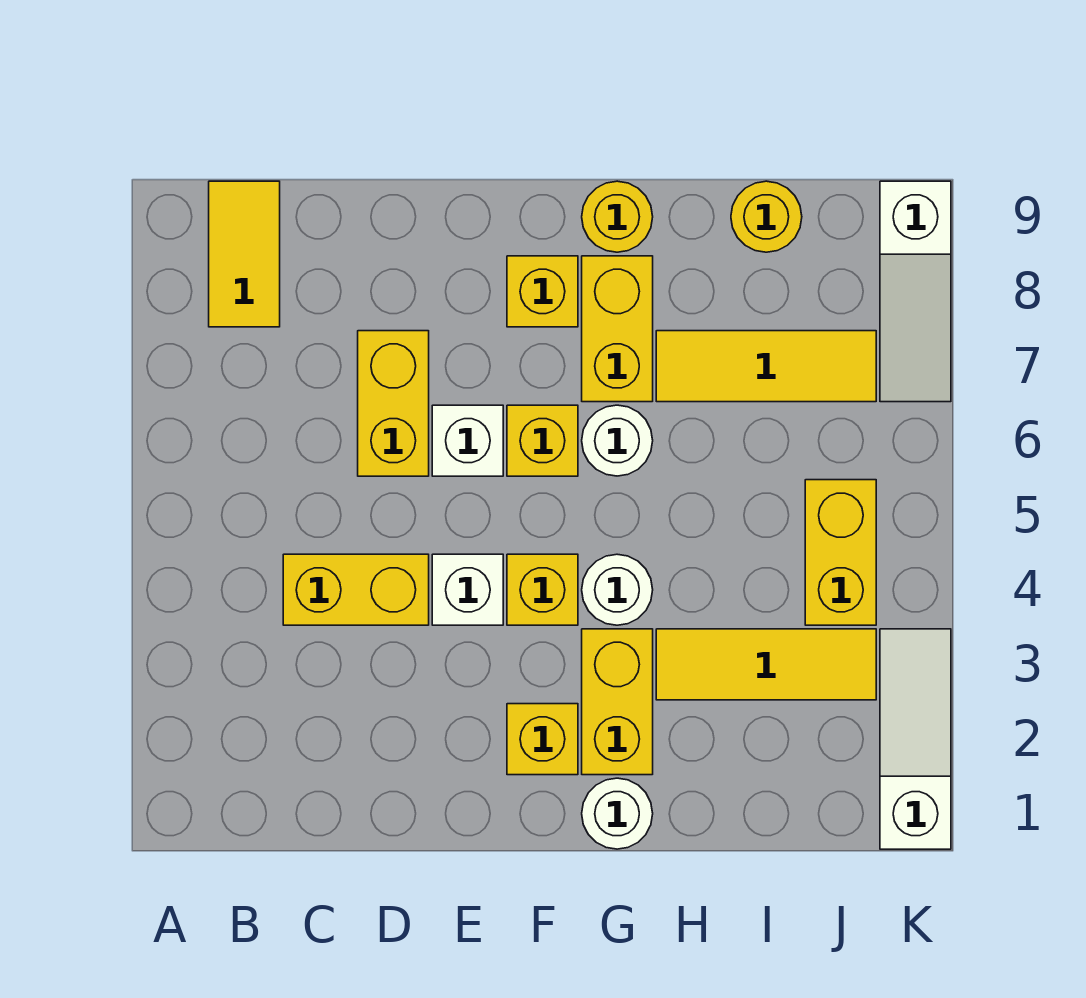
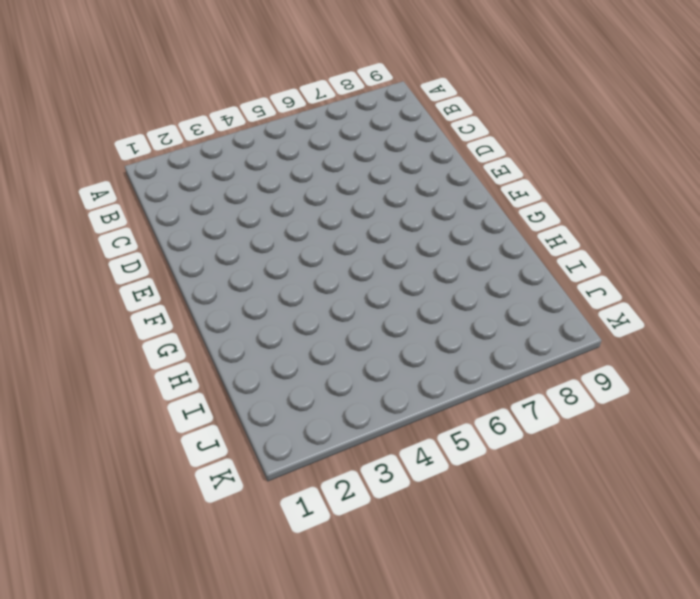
none -> yellow tile B8:B9 level 1
none -> yellow brick C4:D4 level 1
none -> yellow brick D6:D7 level 1

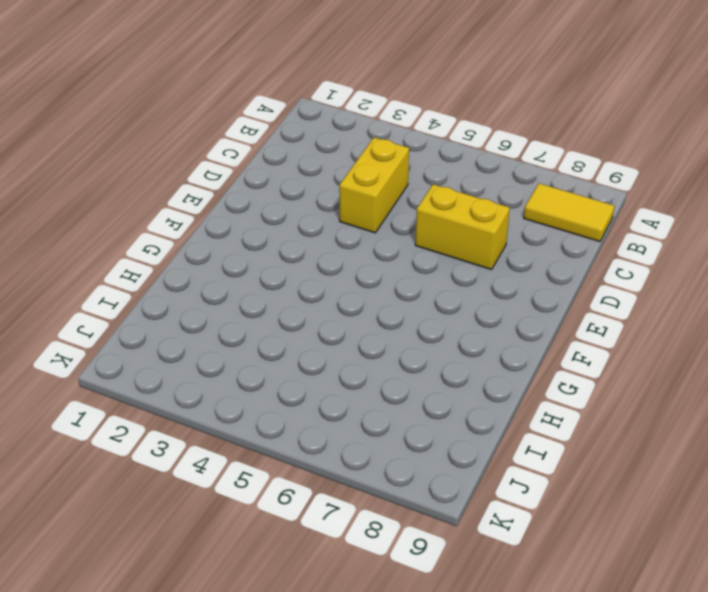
none -> white brick E4 level 1
none -> white brick E6 level 1
none -> yellow brick F2 level 1

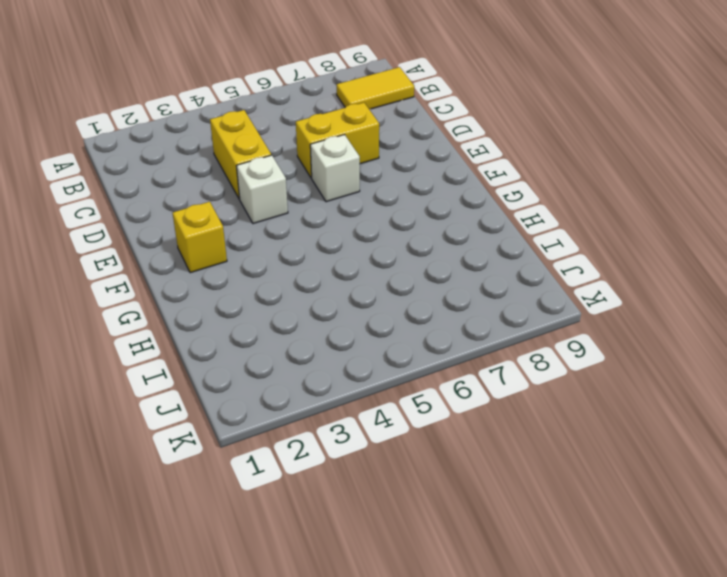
none -> yellow brick F4 level 1
none -> yellow brick F6 level 1
none -> yellow brick F8 level 1

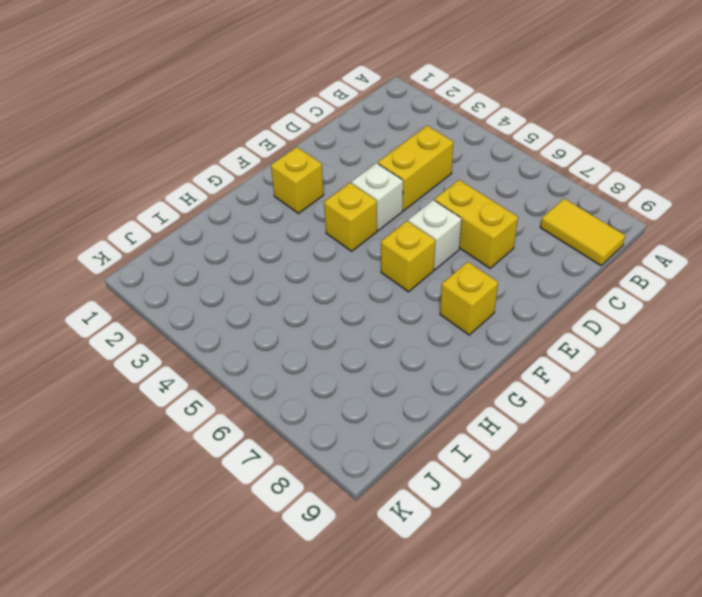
none -> white round brick G1 level 1
none -> yellow brick G2:G3 level 1
none -> white round brick G4 level 1

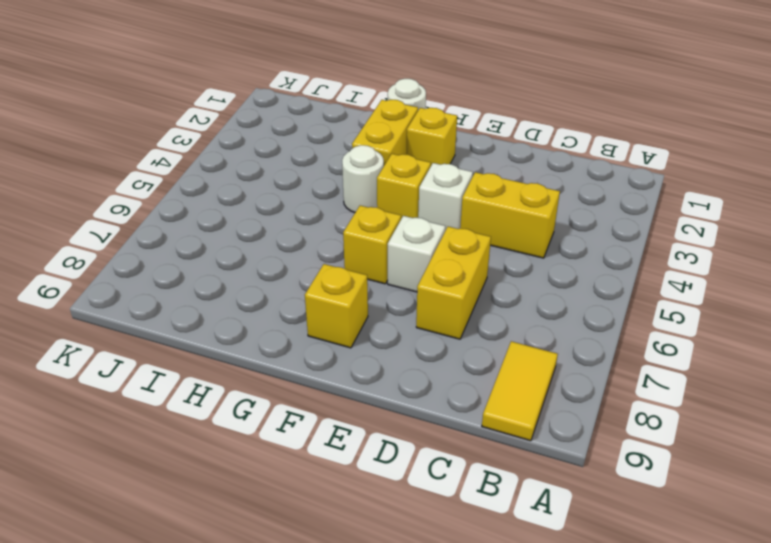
none -> white round brick G6 level 1
none -> yellow brick G7:G8 level 1
none -> yellow round brick G9 level 1

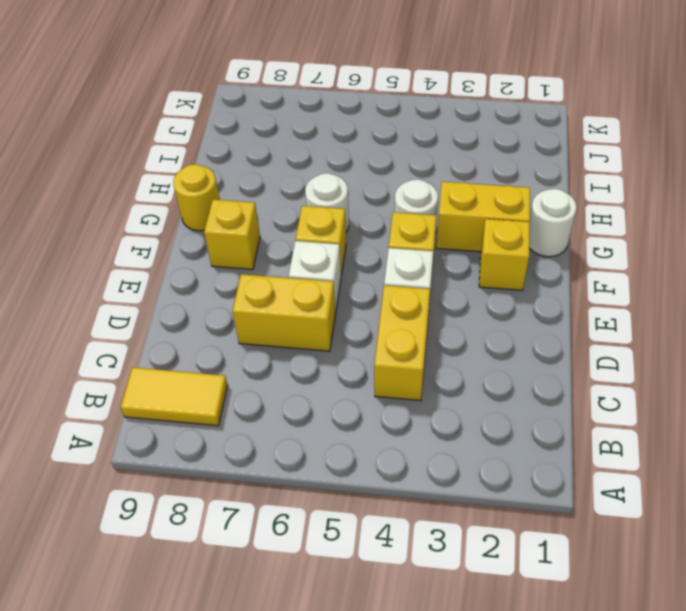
none -> yellow brick G7:G8 level 1
none -> yellow tile H3:J3 level 1
none -> yellow tile H7:J7 level 1

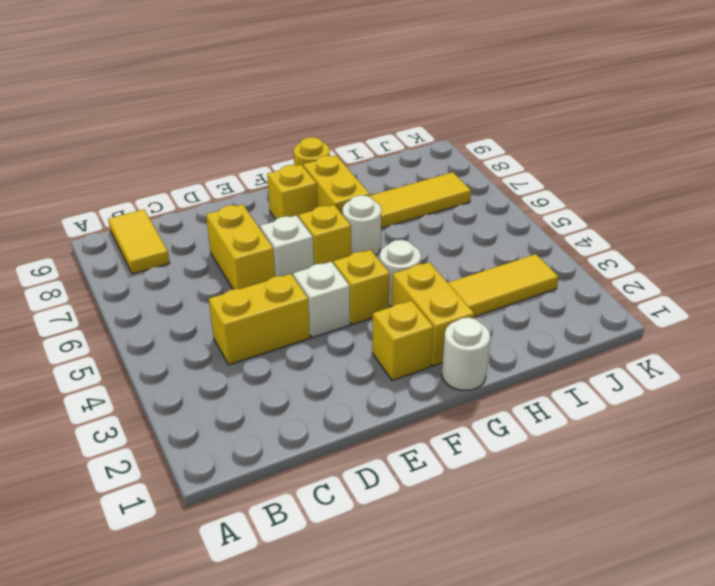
none -> yellow round brick I9 level 1
none -> yellow brick J4:J5 level 1
none -> white slope K1:K3 level 1 top 1

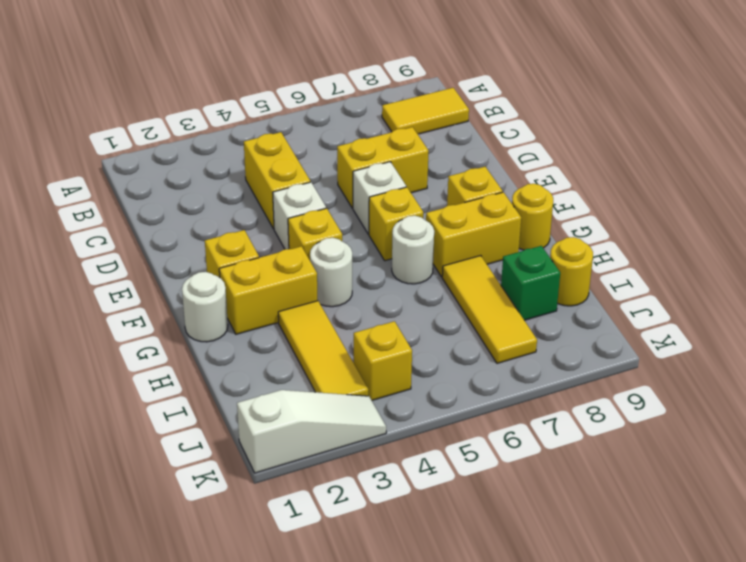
green brick I8 level 1 -> none
yellow brick J4 level 1 -> yellow brick J4:J5 level 1
none -> white slope K7:K9 level 1 top 9

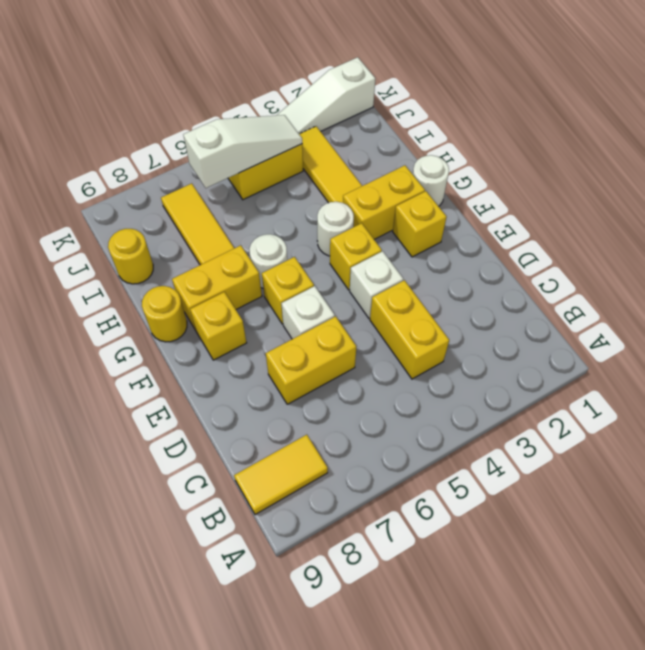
white slope J4:J6 level 2 top 6 -> white slope K7:K9 level 1 top 9

